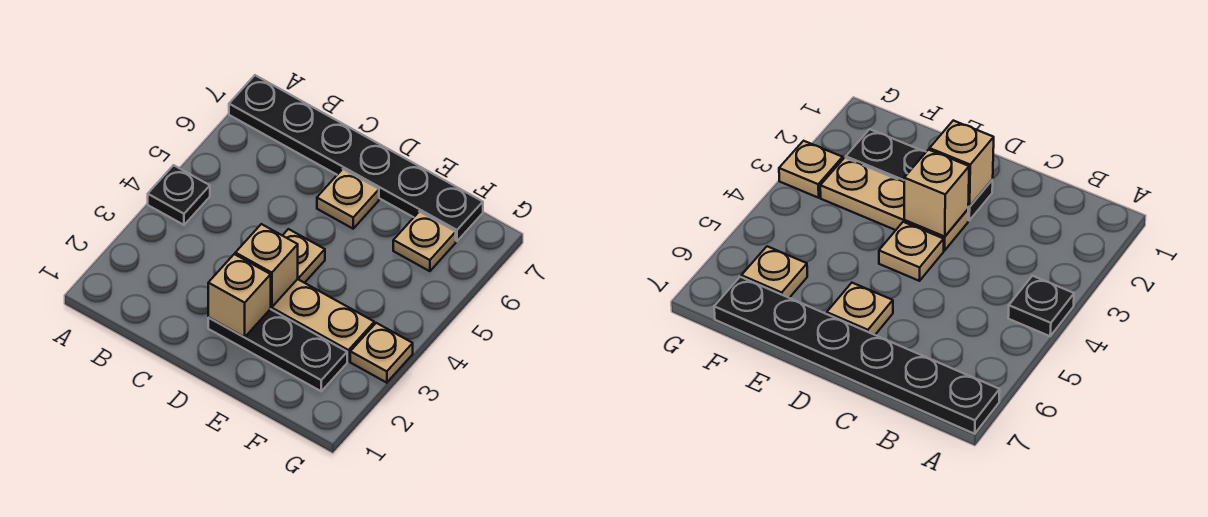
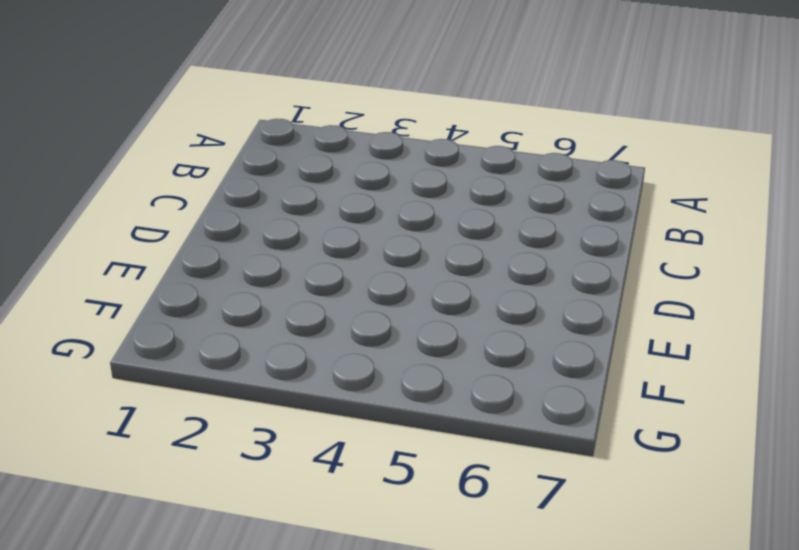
none -> black plate A4 level 1
none -> black plate A7:F7 level 1

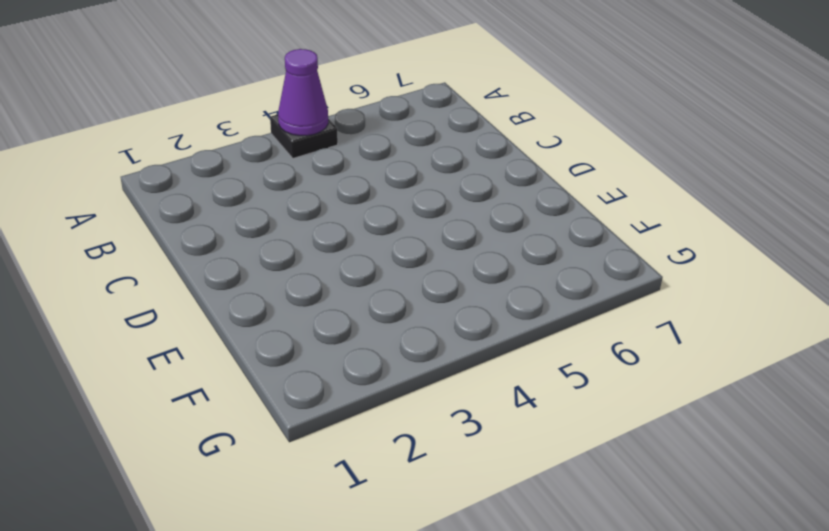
purple cone A4 level 2 -> none
none -> black plate A7:F7 level 1
none -> black plate D2:F2 level 1

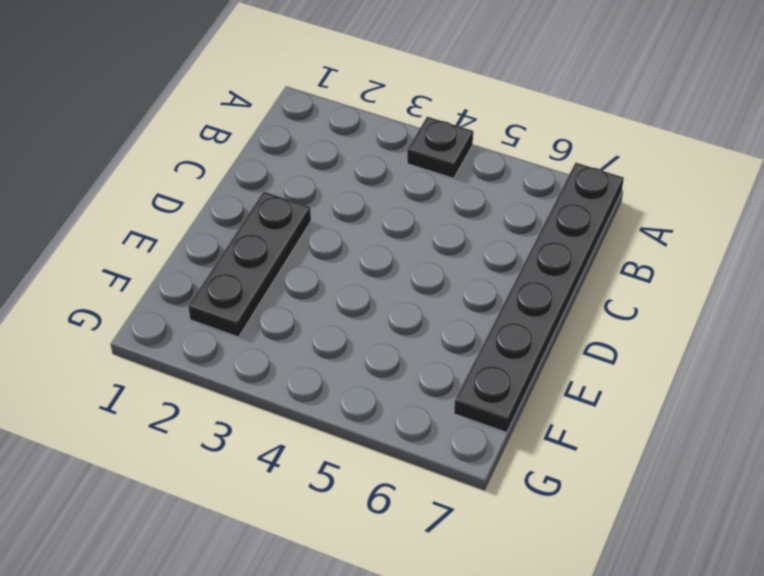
none -> tan plate D3:F3 level 1
none -> tan plate D4 level 1

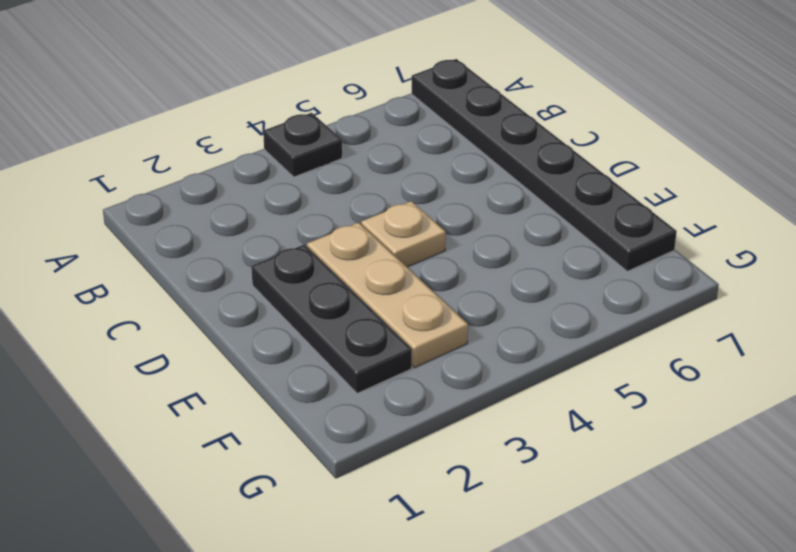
none -> tan plate D6 level 1
none -> tan plate F6 level 1

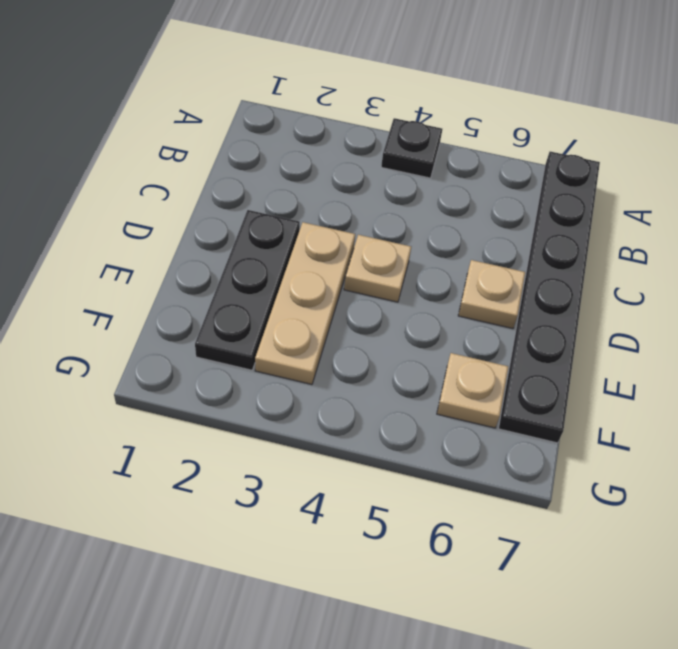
none -> tan plate G3 level 1
none -> tan brick D2 level 2

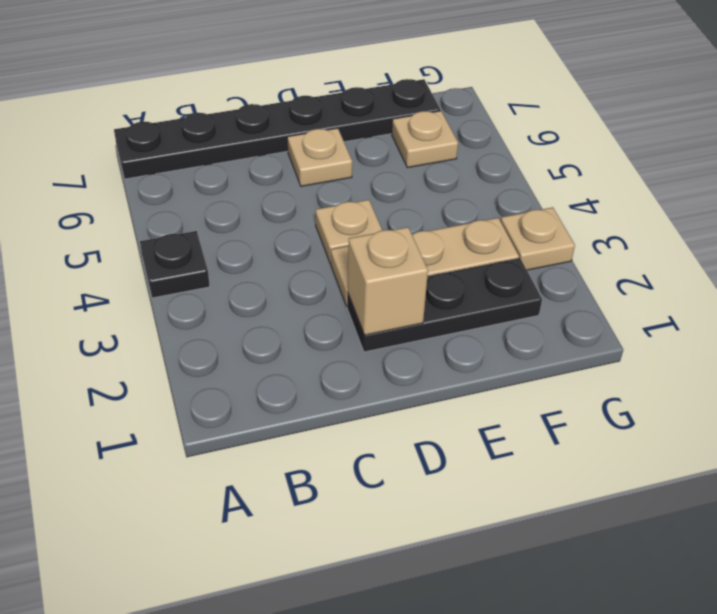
none -> tan brick D3 level 2

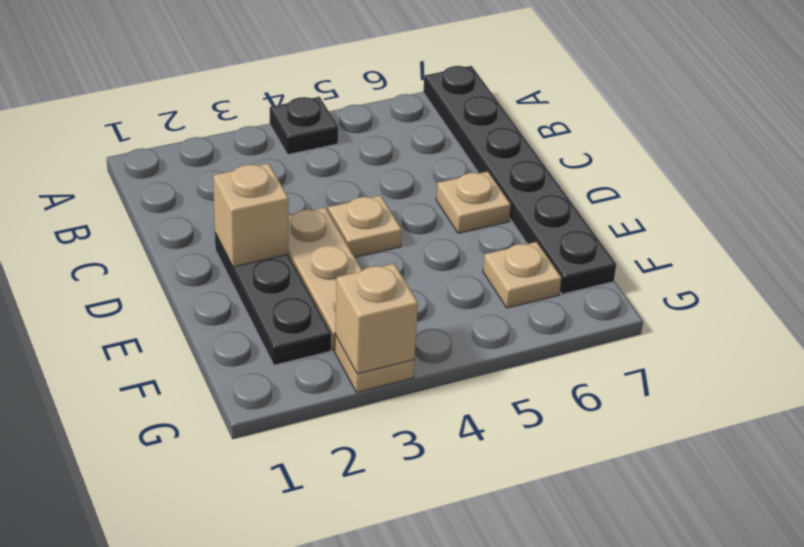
tan brick G3 level 2 -> tan brick D3 level 2

